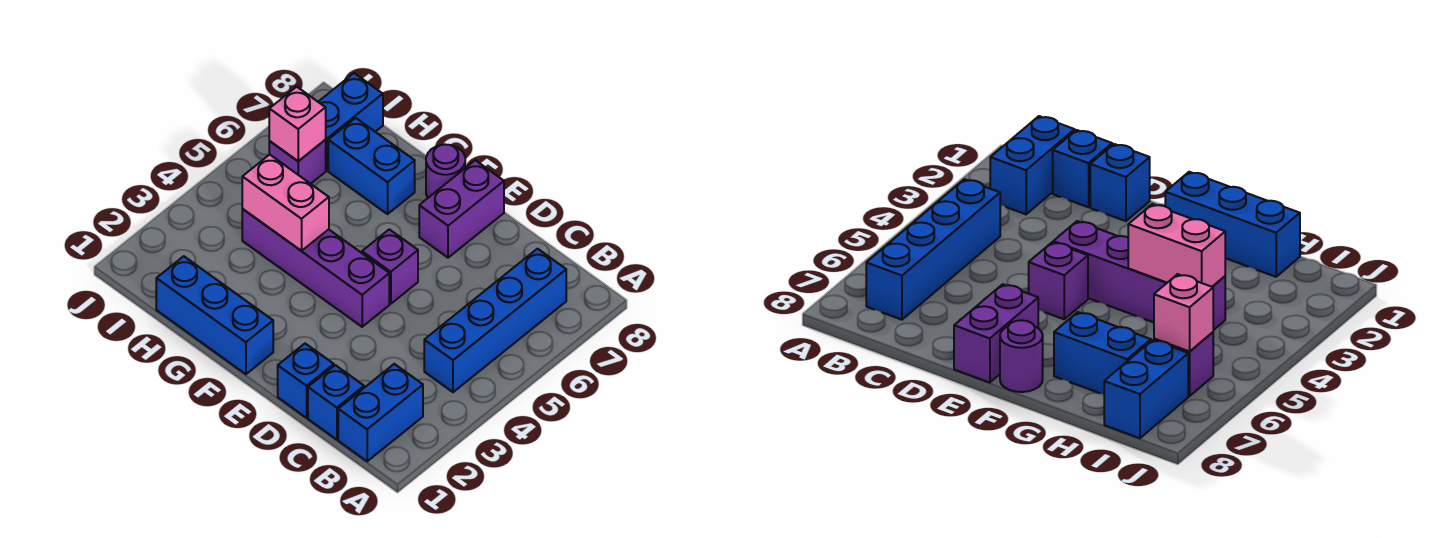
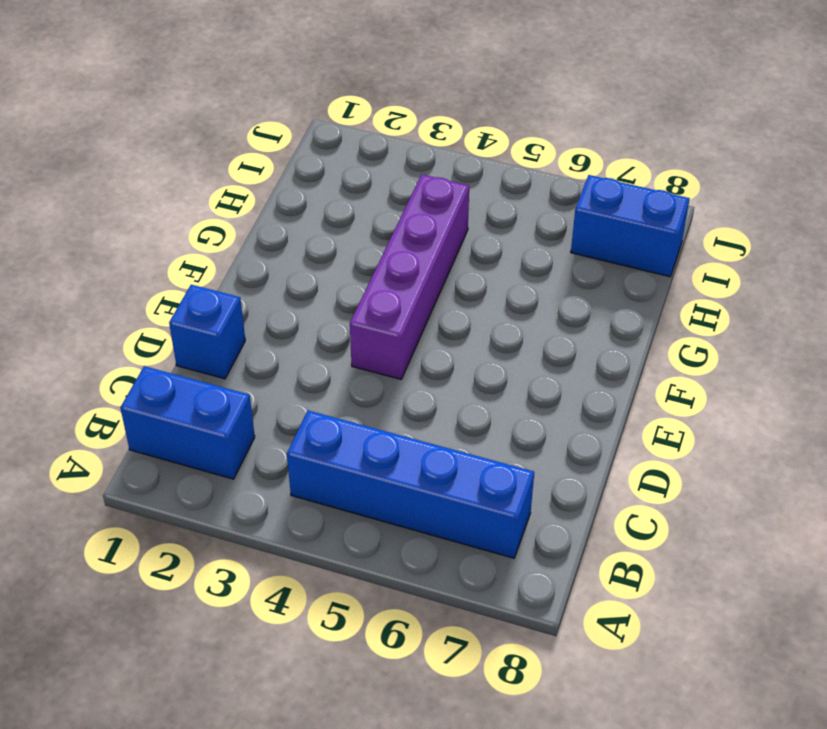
none -> blue brick C1 level 1
none -> purple brick E5 level 1
none -> purple brick E7:E8 level 1

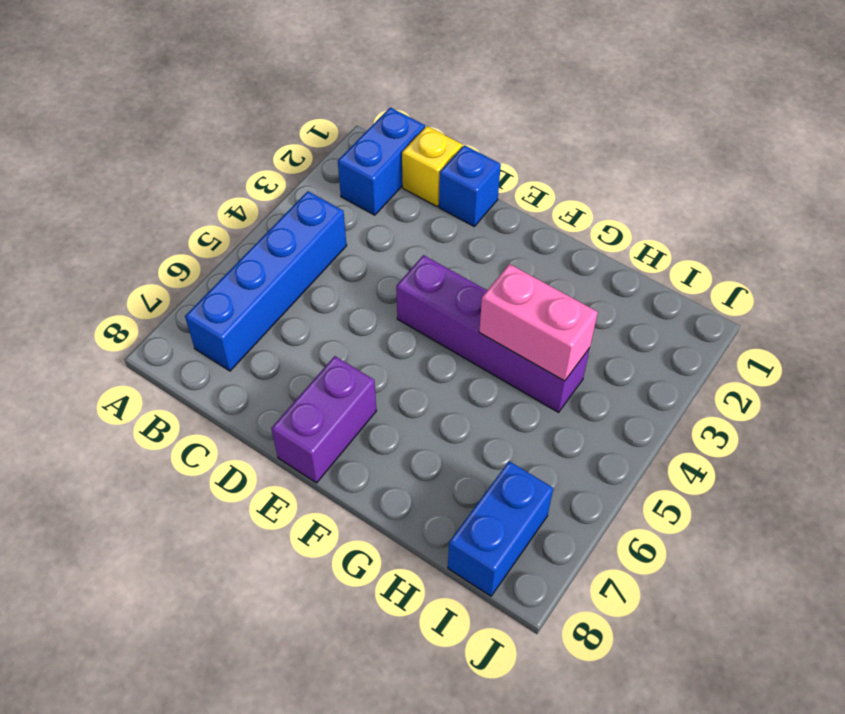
yellow brick C1 level 1 -> blue brick C1 level 1
none -> purple brick E5 level 1
none -> blue brick F1:H1 level 1
none -> purple round brick F8 level 1

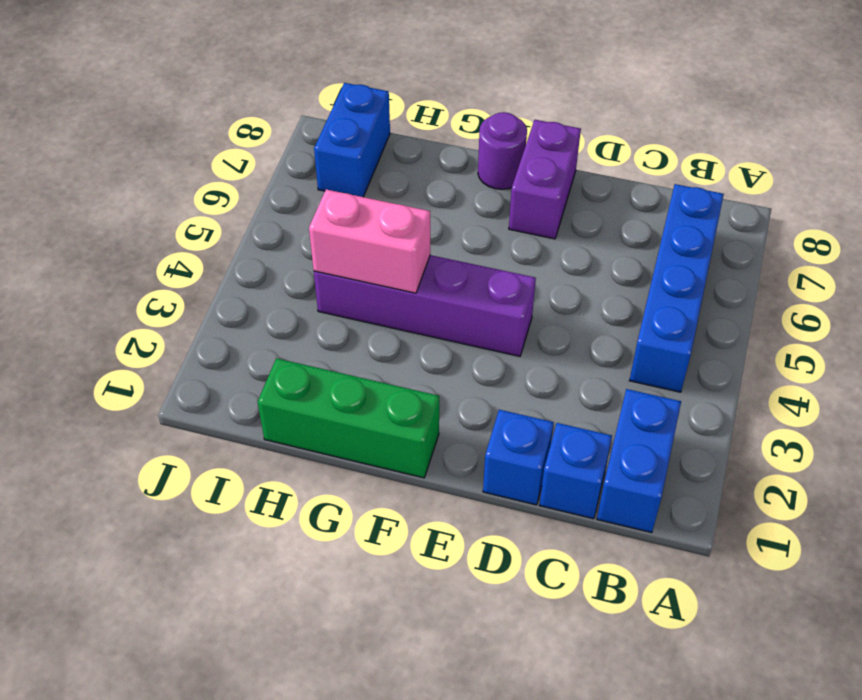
green brick F1:H1 level 1 -> blue brick F1:H1 level 1
none -> purple brick E5 level 1
none -> blue brick G7:H7 level 1
none -> purple brick I6 level 1

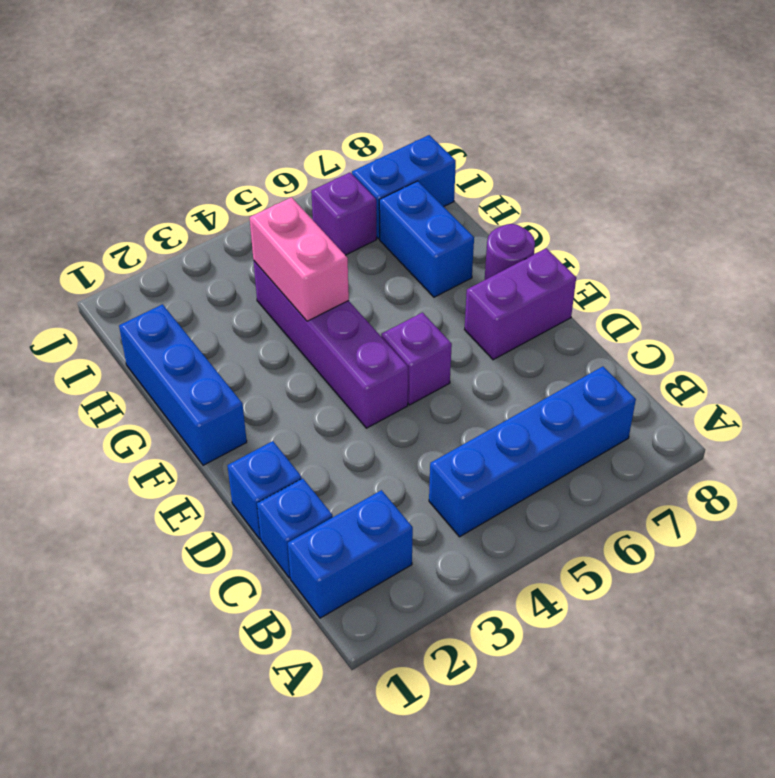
none -> pink brick I6 level 2

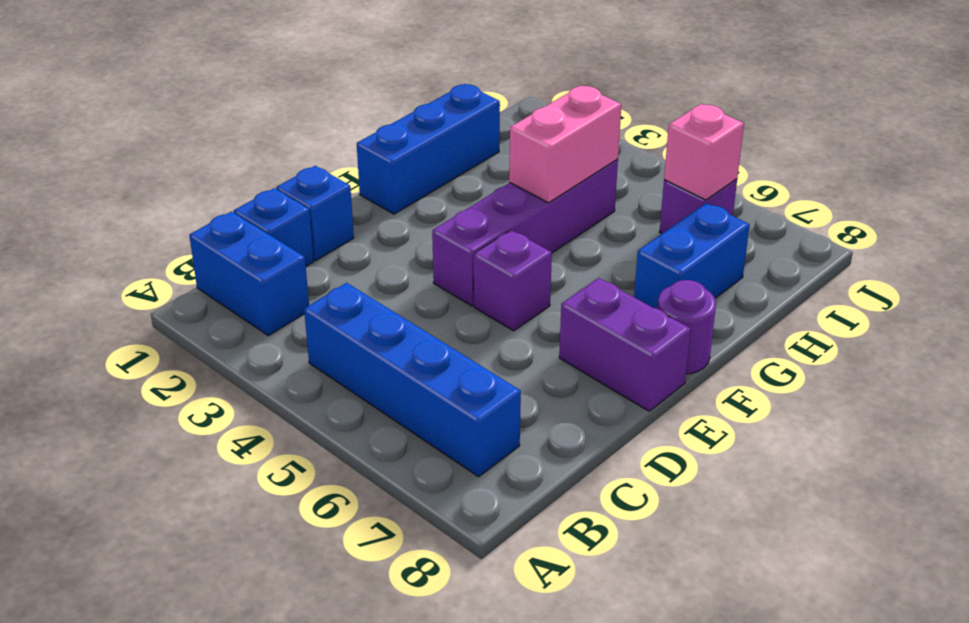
none -> blue brick I7:I8 level 1

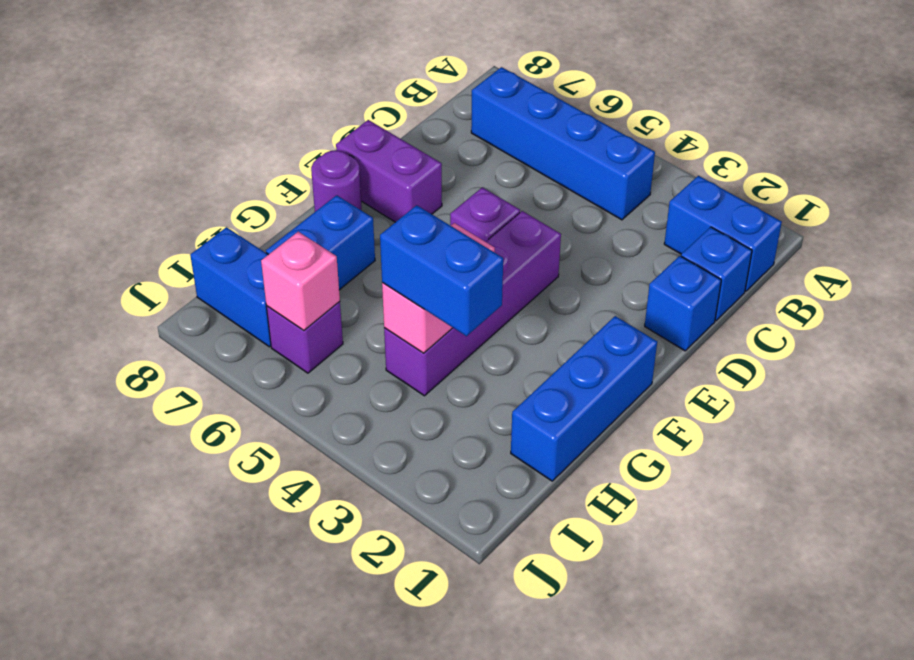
blue brick H3:H4 level 3 -> none

